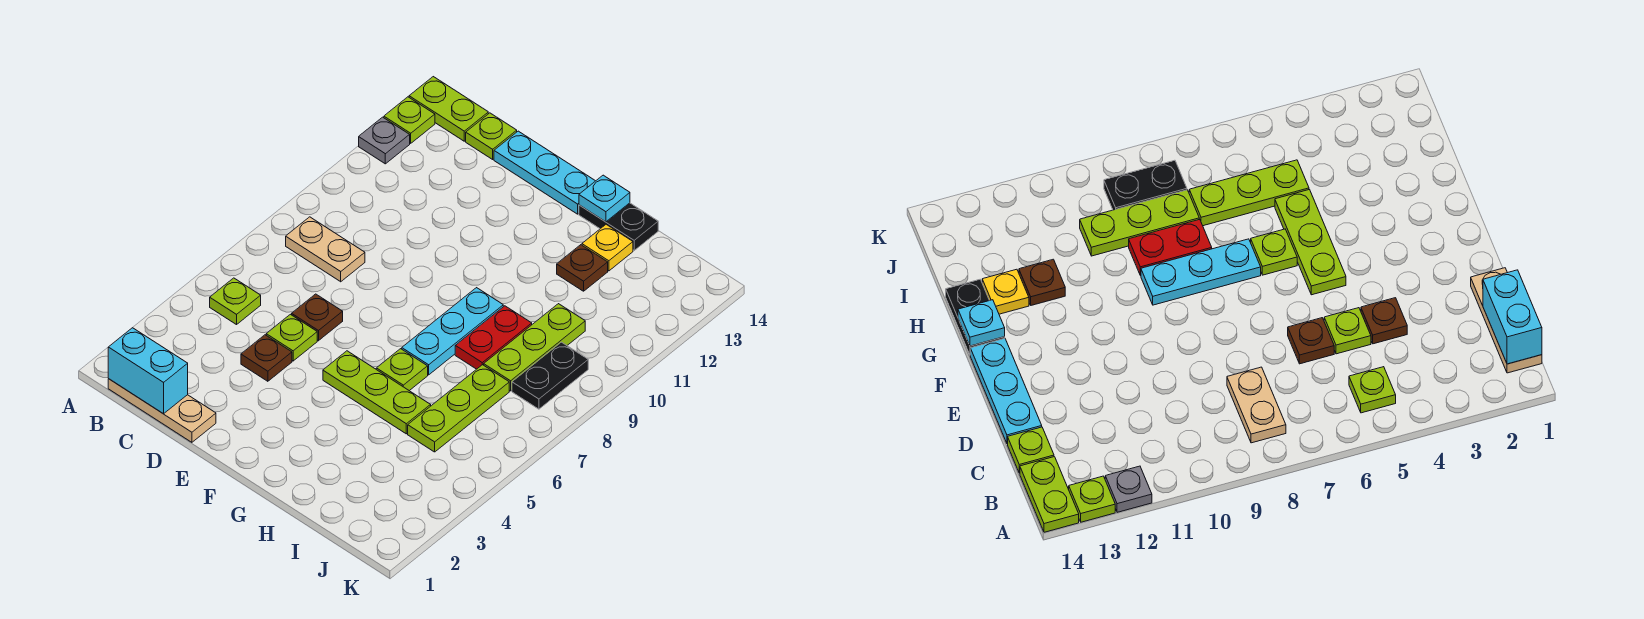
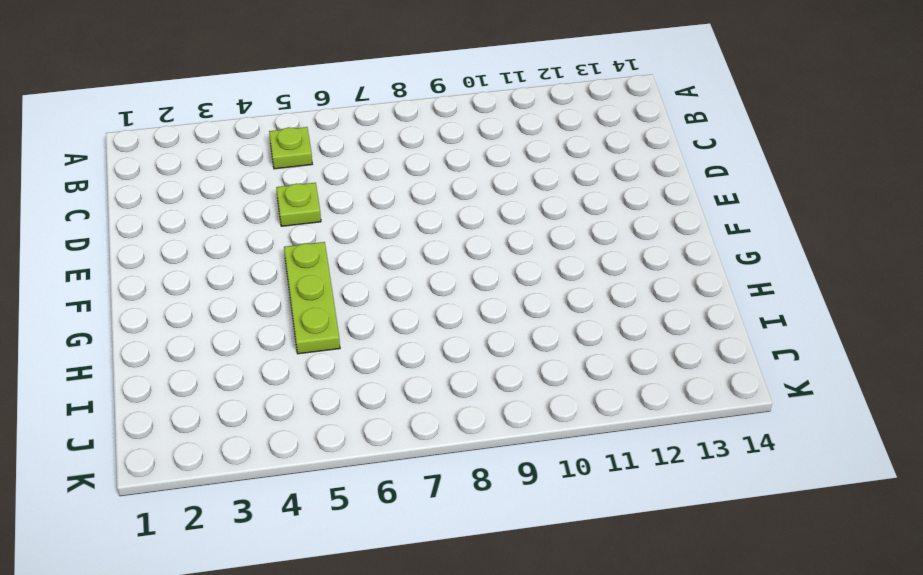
none -> grey plate A12 level 1
none -> lime plate A13 level 1
none -> lime plate A14:B14 level 1

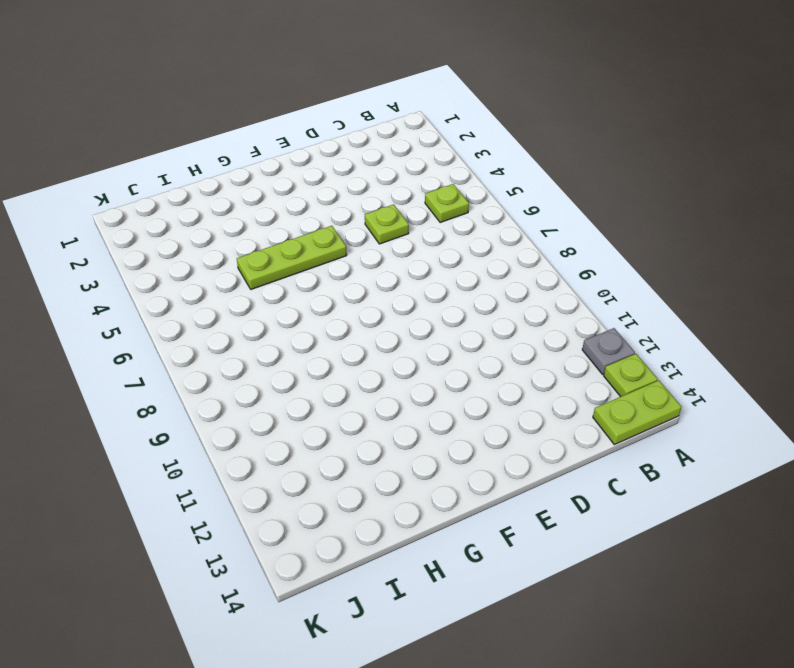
none -> tan plate B1:D1 level 1
none -> tan plate B8:C8 level 1
none -> lime plate C14 level 1

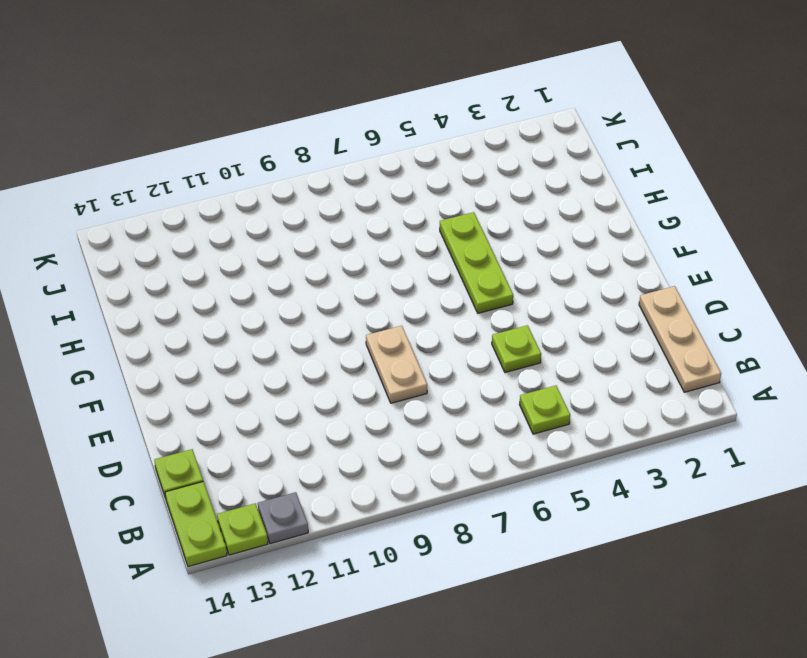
tan plate D8:E8 level 1 -> tan plate B8:C8 level 1
none -> brown plate D4 level 1
none -> brown plate D6 level 1
none -> cyan plate D14:F14 level 1

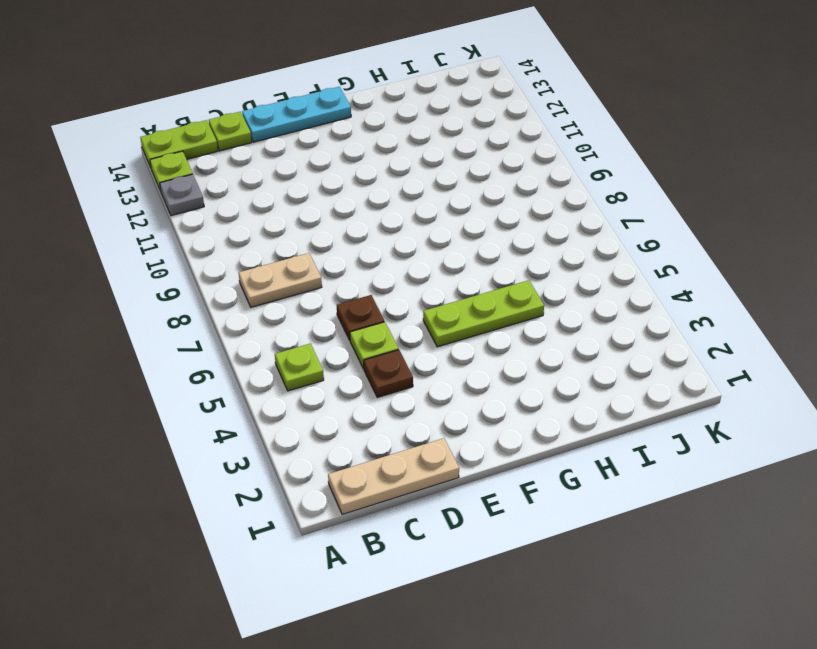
none -> lime plate G6 level 1
none -> cyan plate G7:G9 level 1
none -> black plate G14:H14 level 1

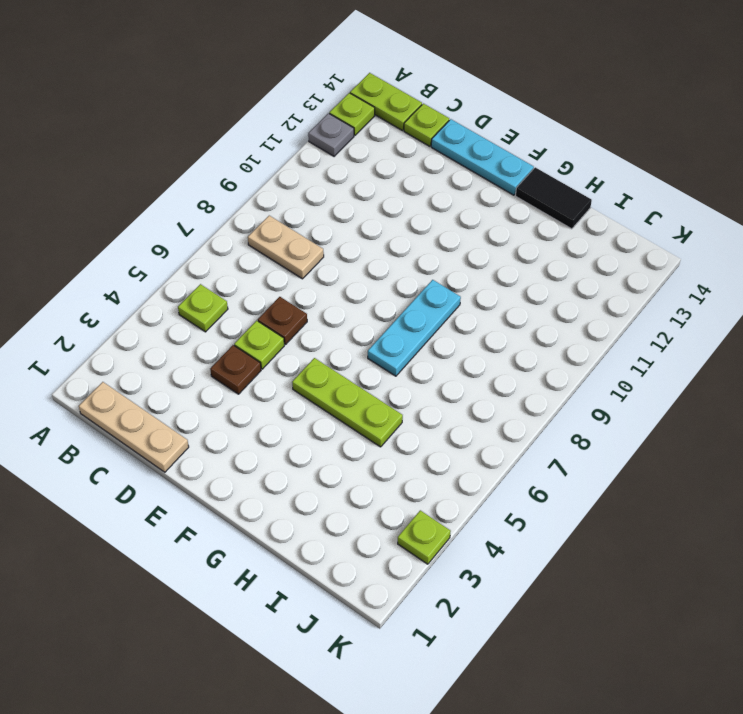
black tile G14:H14 level 1 -> black plate G14:H14 level 1
lime plate K3 level 1 -> lime plate G6 level 1
none -> red plate H8:H9 level 1
none -> brown plate H12 level 1
none -> yellow plate H13 level 1

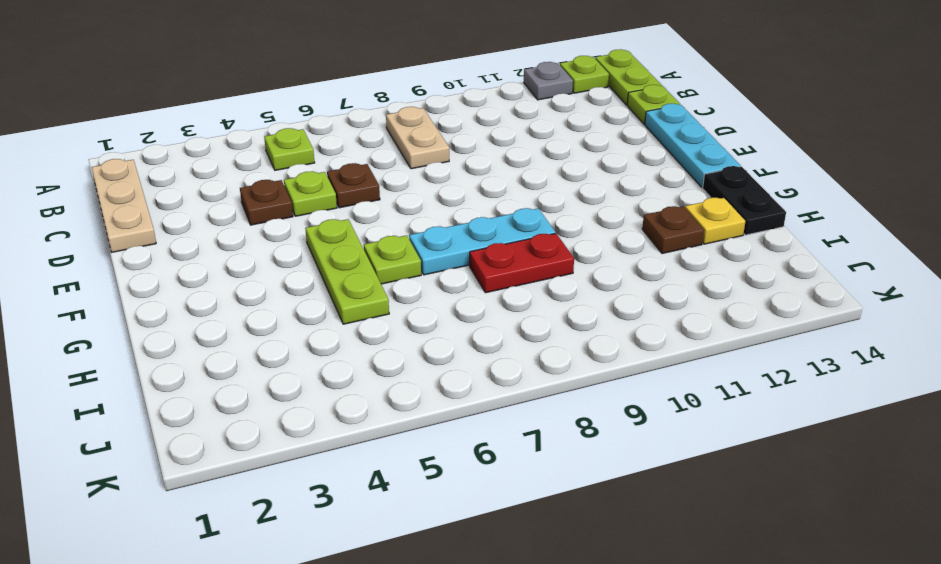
none -> lime plate I5:I7 level 1
none -> lime plate I8:I10 level 1
none -> black plate J8:J9 level 1

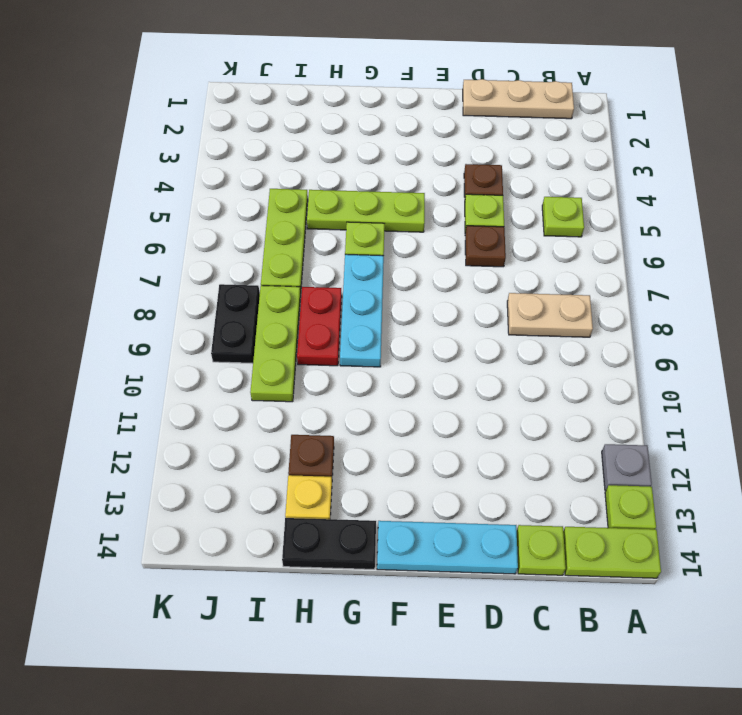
none -> cyan brick B1:C1 level 2
none -> cyan plate G14 level 2

